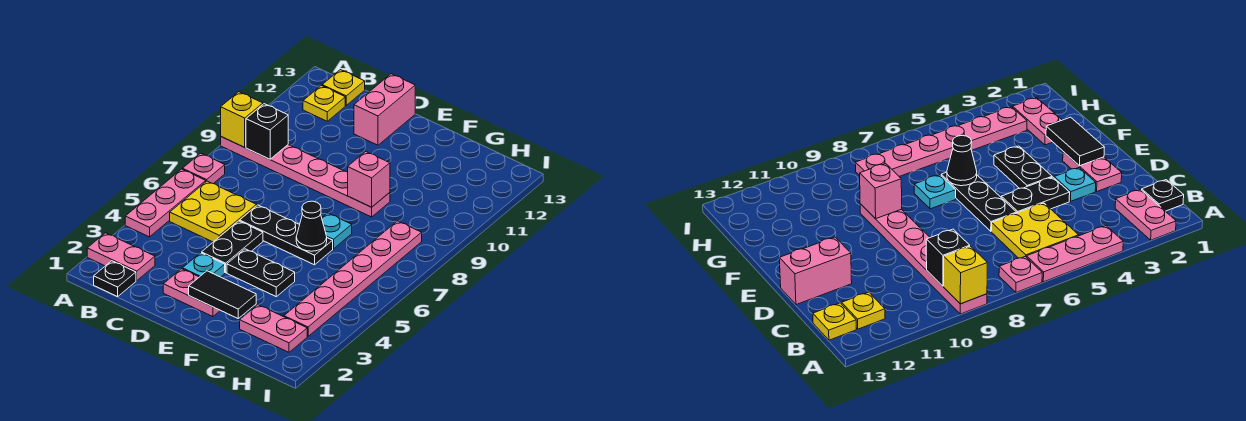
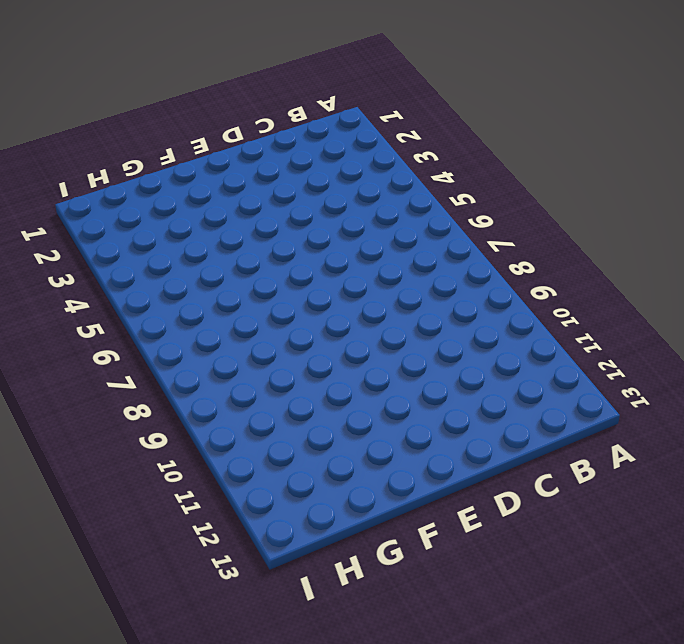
none -> pink plate A2:B2 level 1
none -> pink plate A4:A6 level 1
none -> pink plate A7 level 1

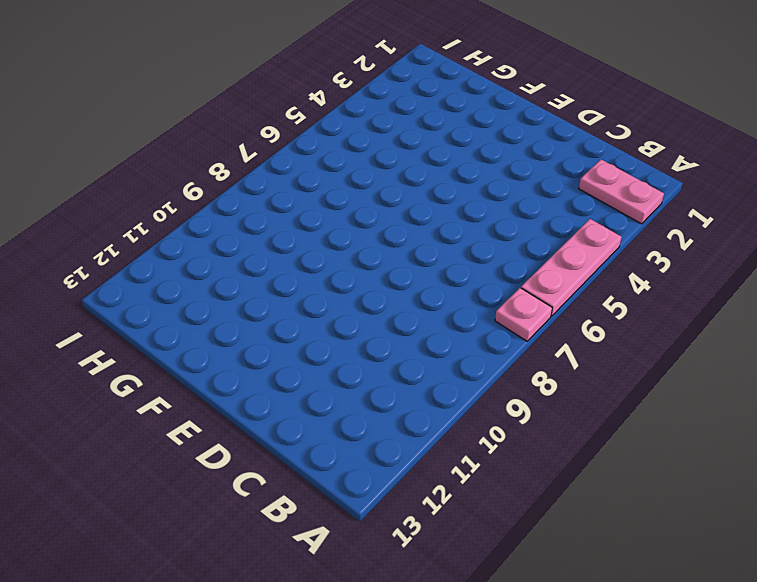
none -> pink plate A9:F9 level 1
none -> black plate B1 level 1
none -> yellow plate B5:C6 level 1

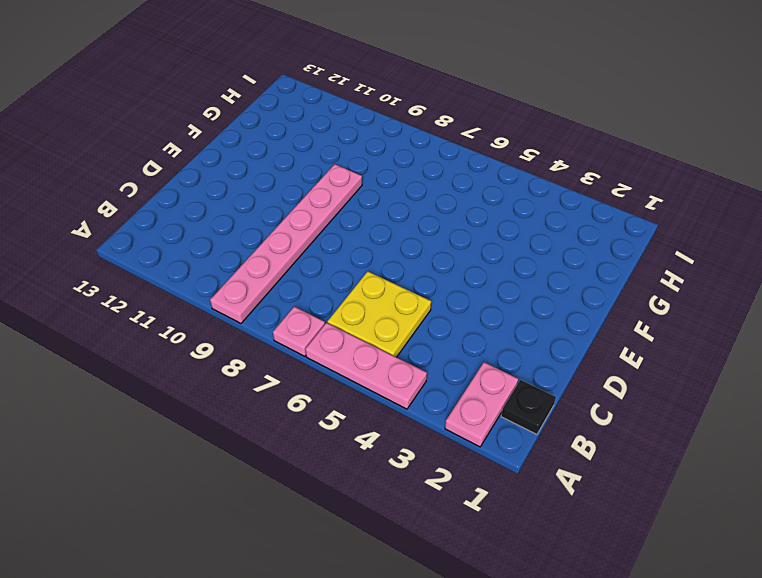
none -> yellow plate B12 level 1
none -> yellow plate B13 level 1
none -> pink plate D2:E2 level 1

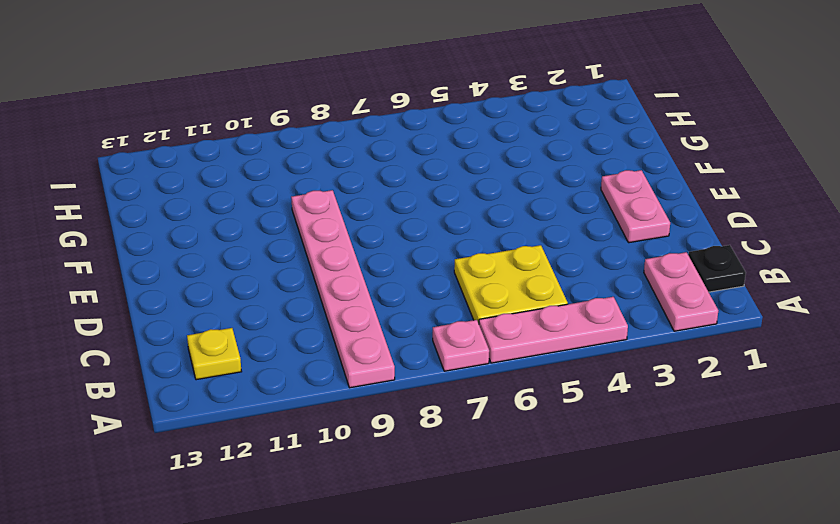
none -> yellow plate B13 level 1
none -> cyan plate D3 level 1
none -> black plate D4:D5 level 1

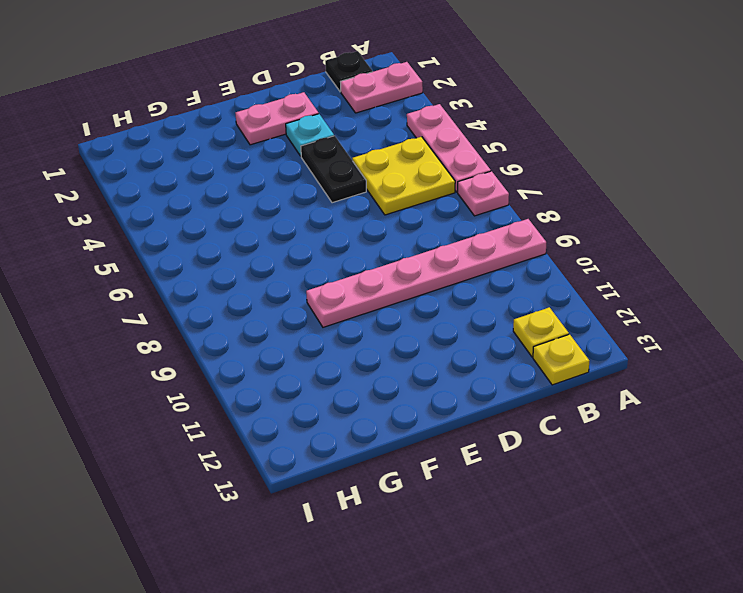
none -> black plate D6:F6 level 1
none -> pink brick D12:D13 level 1
none -> black plate E4:F4 level 1

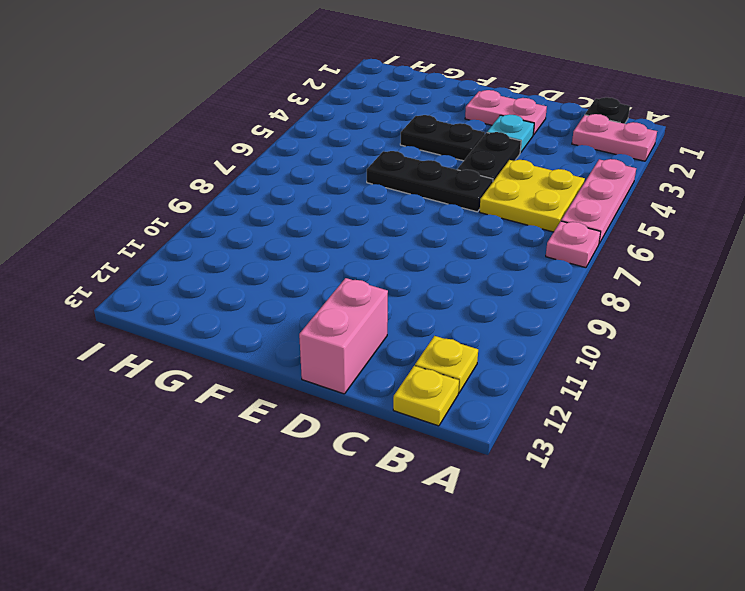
none -> pink plate A9:F9 level 1
none -> cyan plate F7 level 1
none -> pink plate G2:H2 level 1

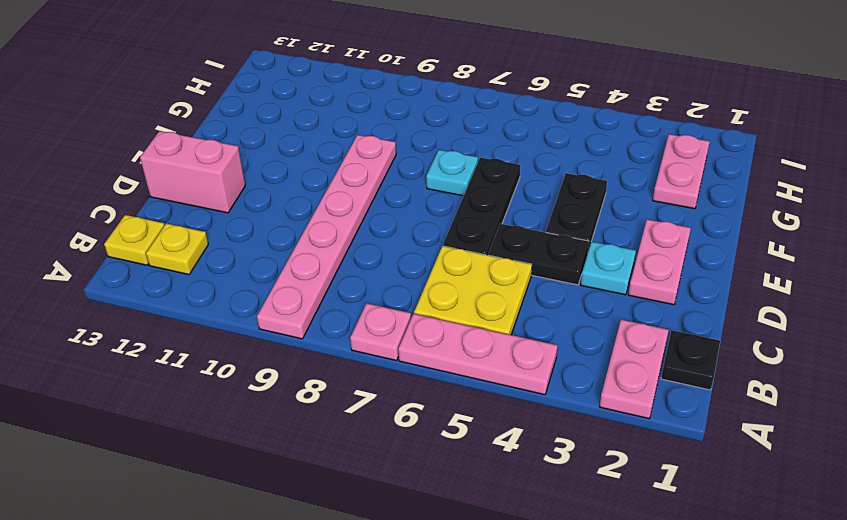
none -> pink plate H3:H8 level 1
none -> yellow brick A9 level 2
none -> black brick B9 level 2

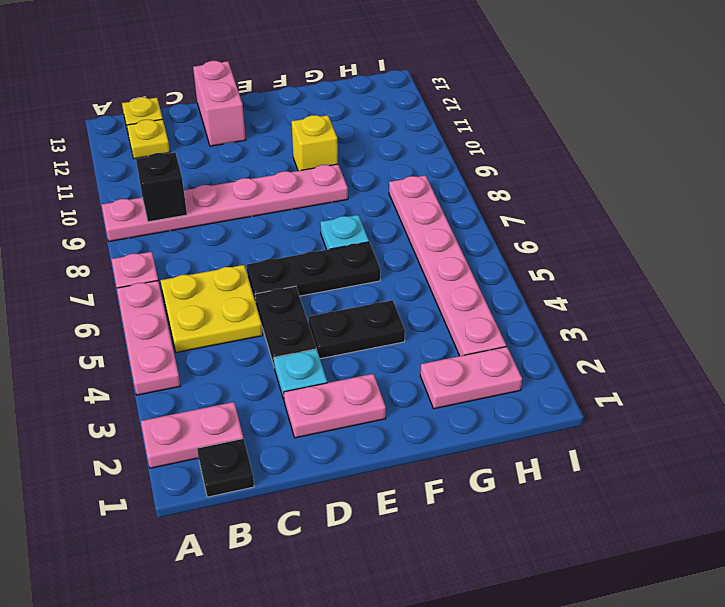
yellow brick F10 level 1 -> yellow brick A9 level 2
none -> black tile E2:F2 level 2
none -> black cone F6 level 2
none -> pink brick F9 level 2

